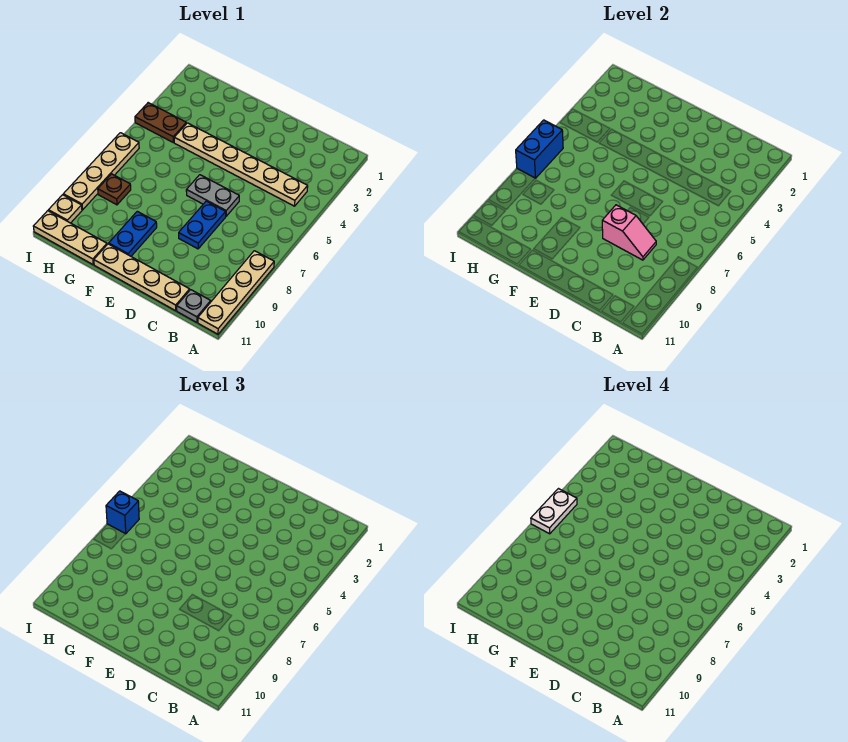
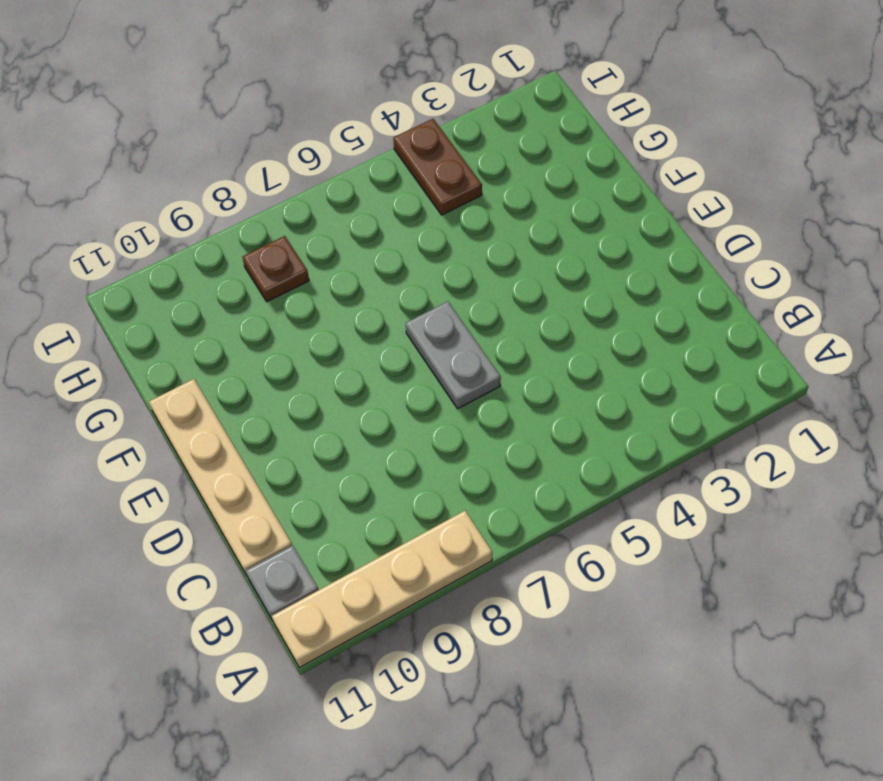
none -> tan plate B4:G4 level 1
none -> blue plate D7:D8 level 1
none -> blue plate F9:F10 level 1

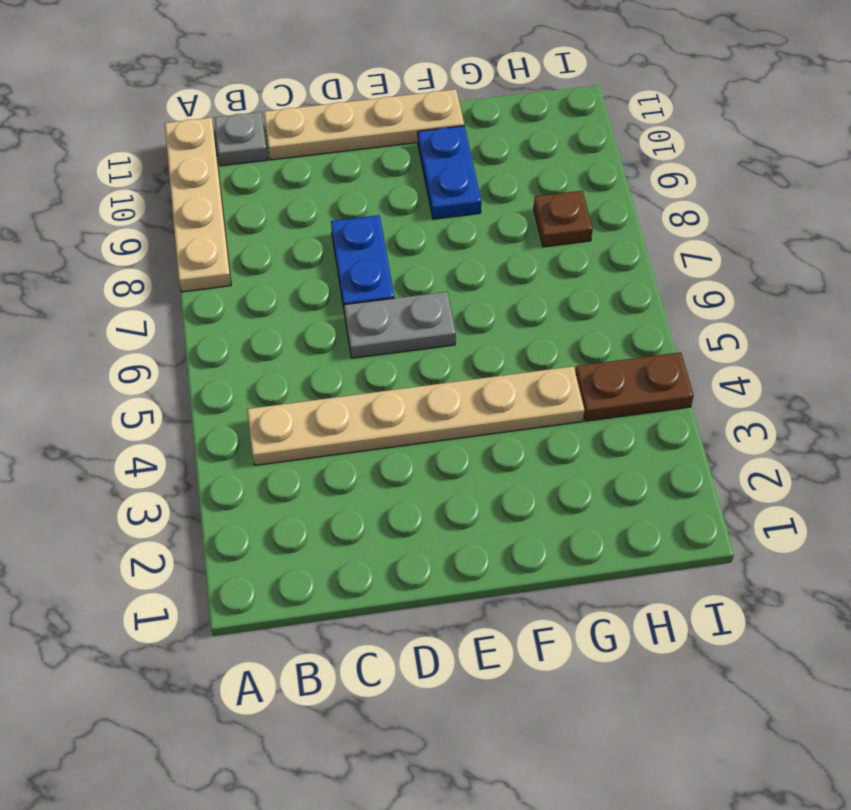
none -> tan plate G11:I11 level 1
none -> tan plate I6:I9 level 1
none -> tan plate I10 level 1

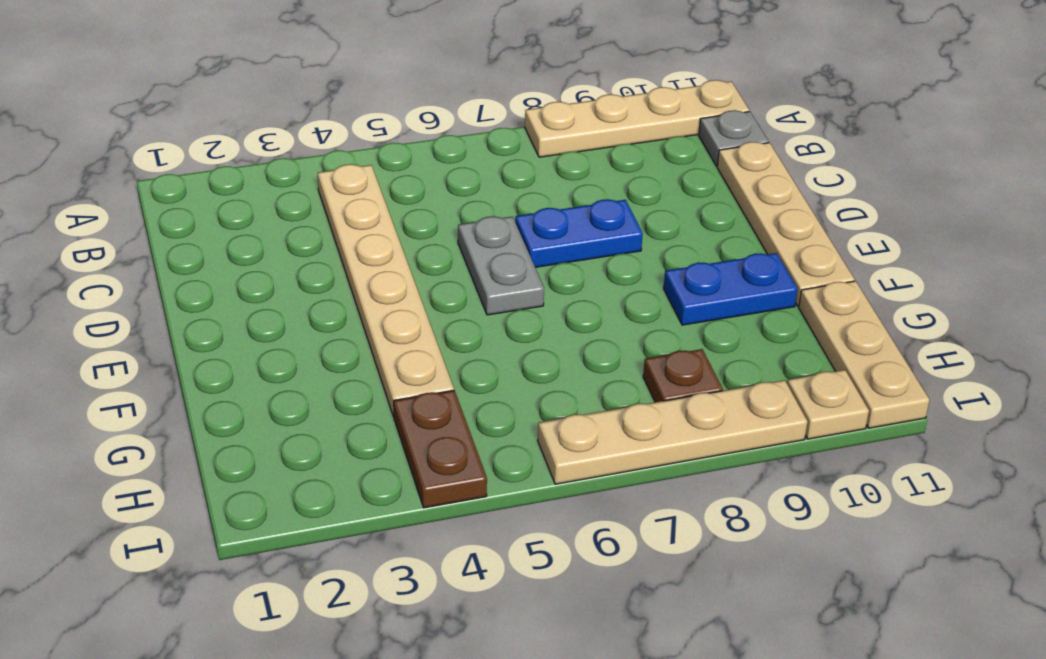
none -> pink slope C8:D8 level 2 top D
none -> blue brick I6:I7 level 2
none -> blue brick I6 level 3

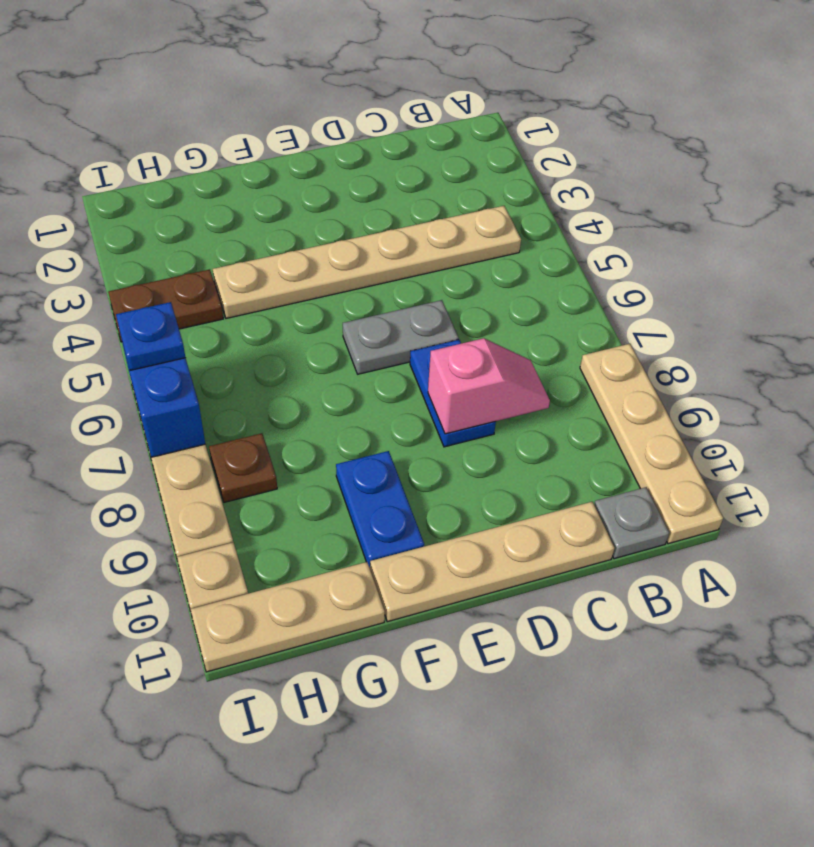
blue plate I6 level 3 -> blue brick I6 level 3
none -> white plate I5:I6 level 4

